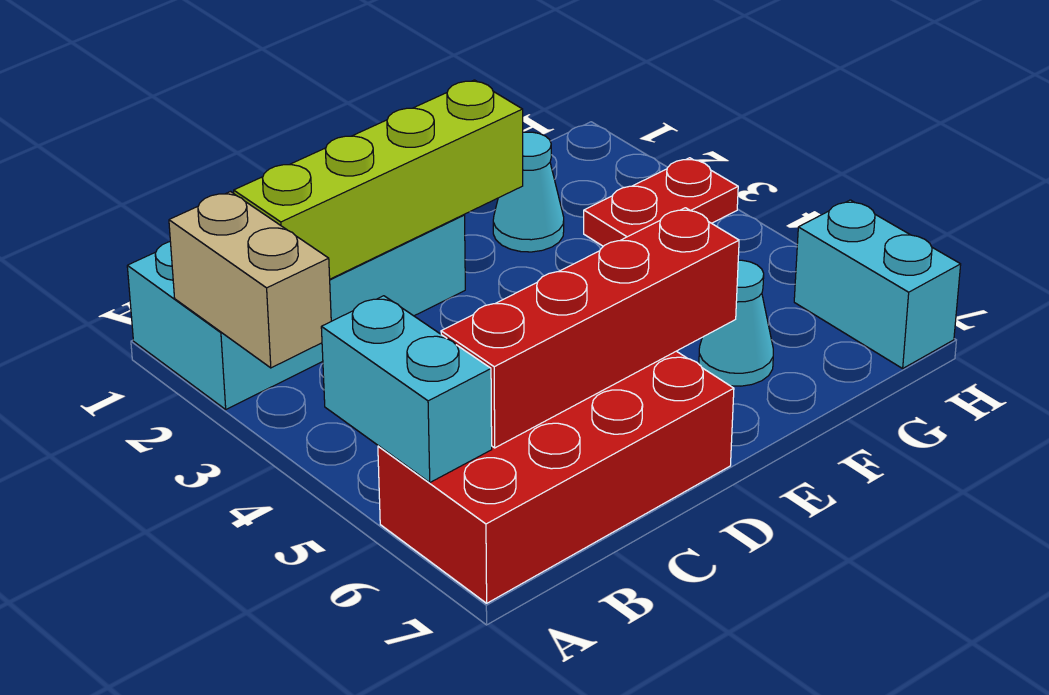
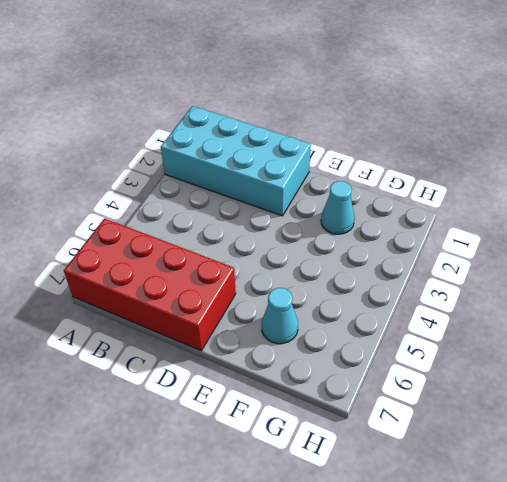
none -> red plate G3:H3 level 1
none -> cyan brick H6:H7 level 1

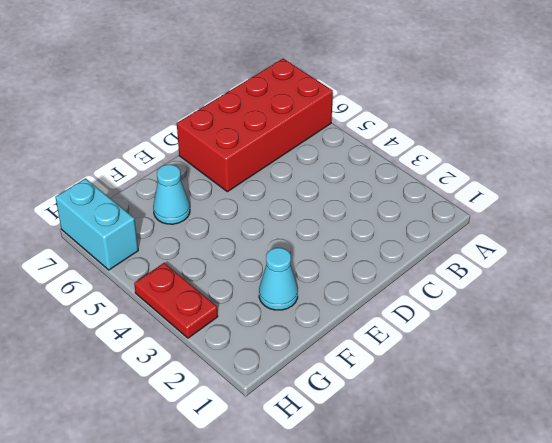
red plate H3:H4 level 1 -> red plate G3:H3 level 1
none -> cyan brick A1:D2 level 1
none -> tan brick A2:A3 level 2

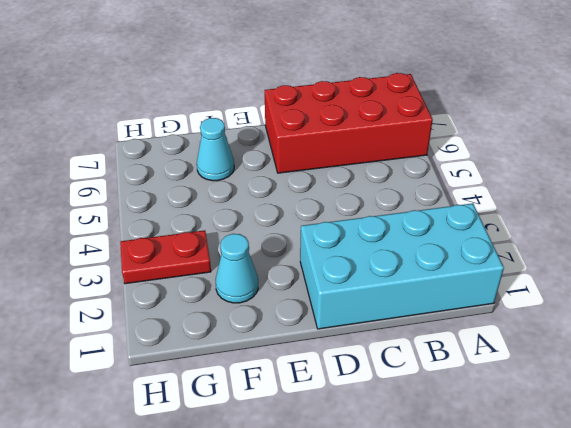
none -> cyan brick H6:H7 level 1
none -> tan brick A2:A3 level 2

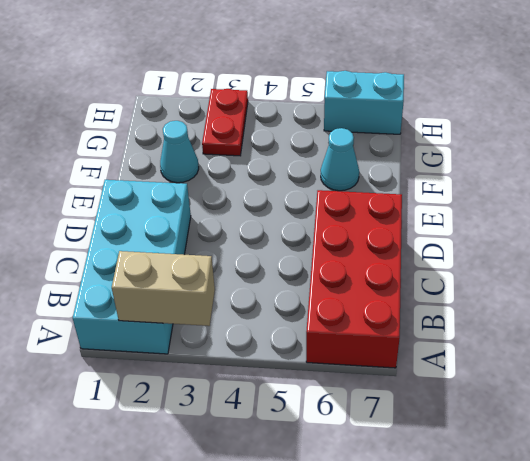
none -> cyan brick A5:A6 level 2
none -> lime brick B2:E2 level 2

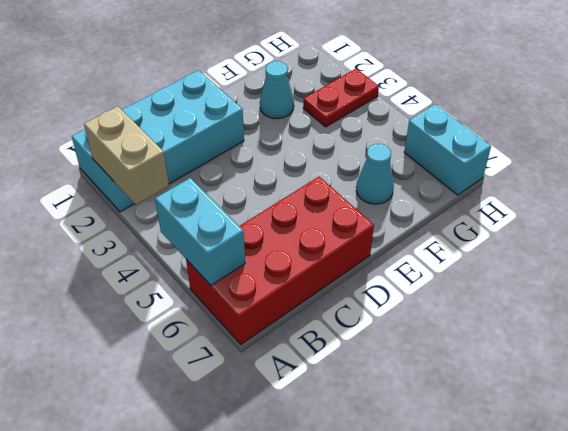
none -> lime brick B2:E2 level 2
none -> red brick B6:E6 level 2

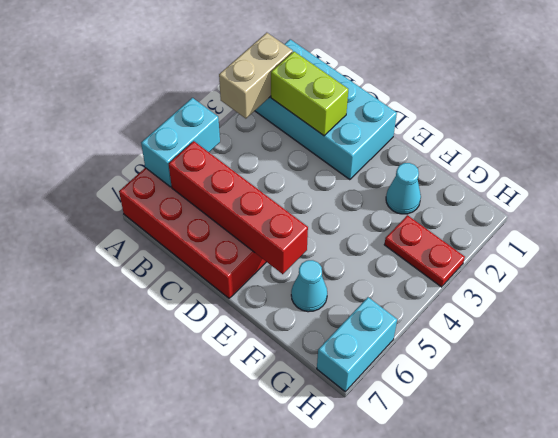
lime brick B2:C2 level 2 -> lime brick B2:E2 level 2

